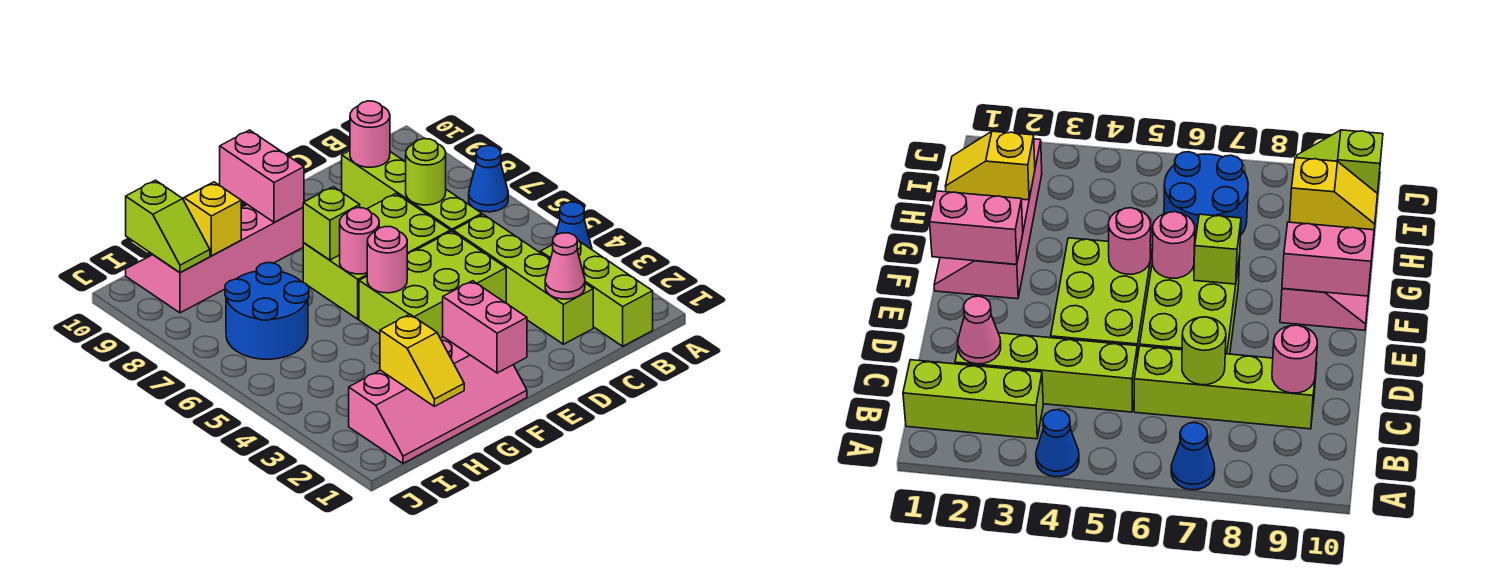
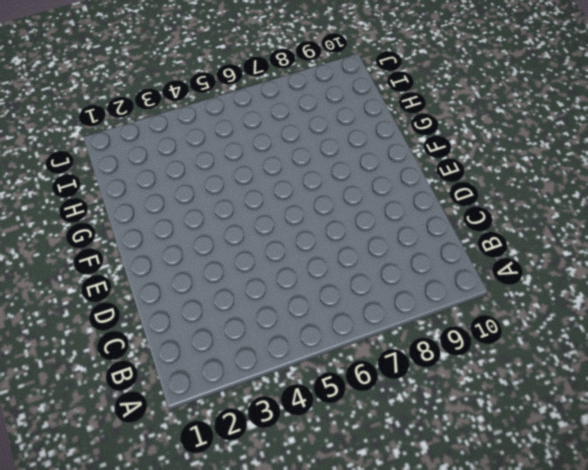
none -> blue cone A4 level 1
none -> blue cone A7 level 1
none -> lime brick B1:B3 level 1

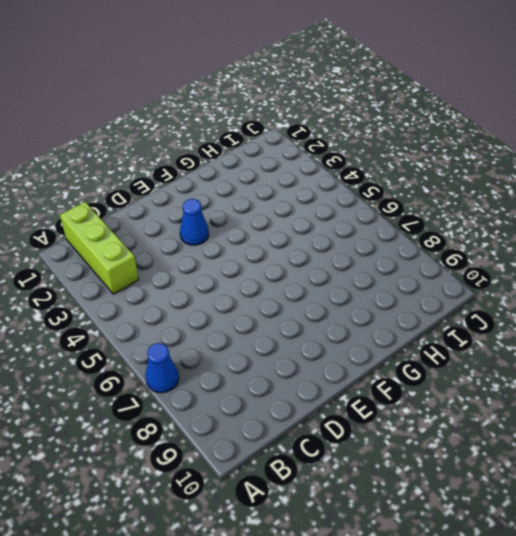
blue cone E3 level 1 -> blue cone A4 level 1
none -> lime brick C2:C5 level 1
none -> lime brick C6:C9 level 1
none -> lime brick D4:F5 level 1

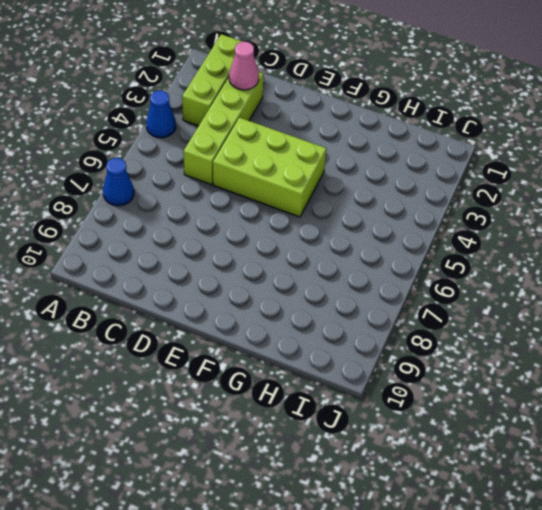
none -> lime brick C6:C9 level 1
none -> lime brick D6:F7 level 1
none -> pink slope F1:I2 level 1 top 2

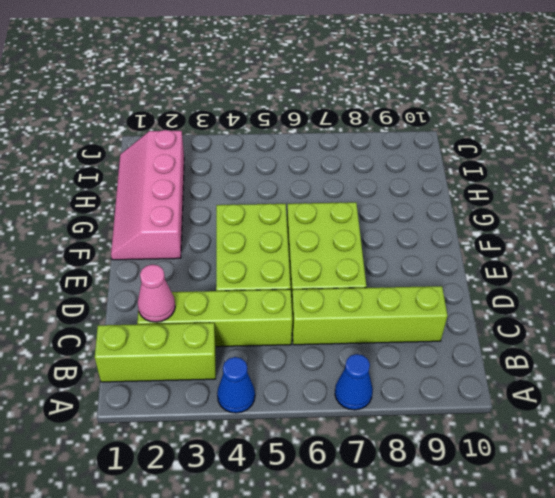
none -> pink slope F9:I10 level 1 top 9
none -> blue round brick H6:I7 level 1
none -> lime round brick C7 level 2

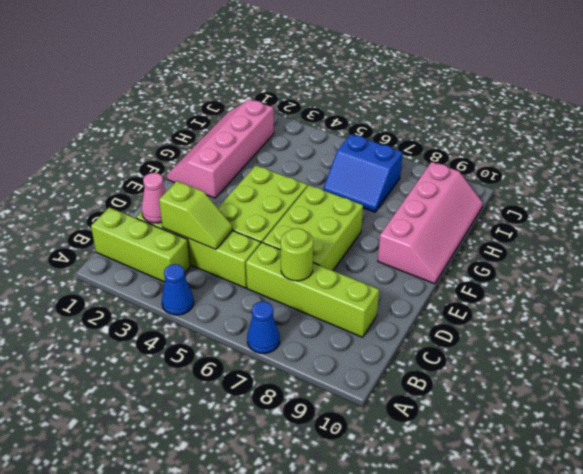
lime slope C3:C4 level 2 top 3 -> lime slope I9:I10 level 2 top 10
blue slope H6:I7 level 1 top I -> blue round brick H6:I7 level 1
none -> pink round brick C9 level 2
none -> pink brick F1:F2 level 2
none -> pink round brick F5 level 2

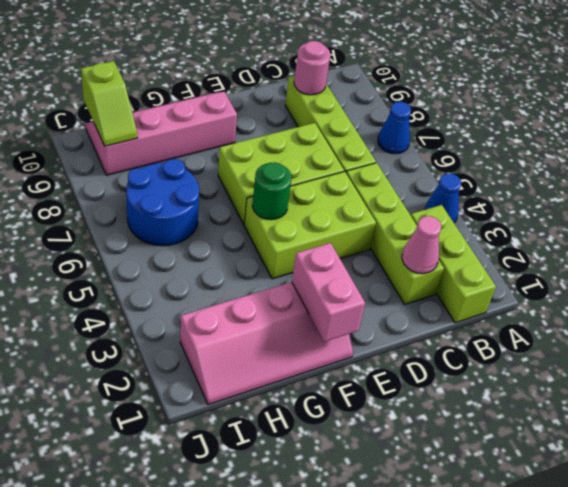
green round brick F5 level 2 -> pink round brick F5 level 2
none -> lime round brick C7 level 2
none -> pink round brick F6 level 2
none -> lime brick F7 level 2

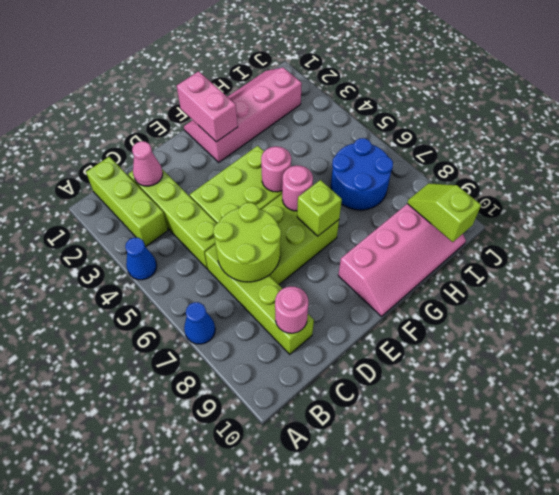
lime round brick C6:D7 level 2 -> lime round brick C7 level 2
none -> pink brick F9:F10 level 2
none -> yellow slope H1:H2 level 2 top 2
none -> yellow slope H9:H10 level 2 top 9

